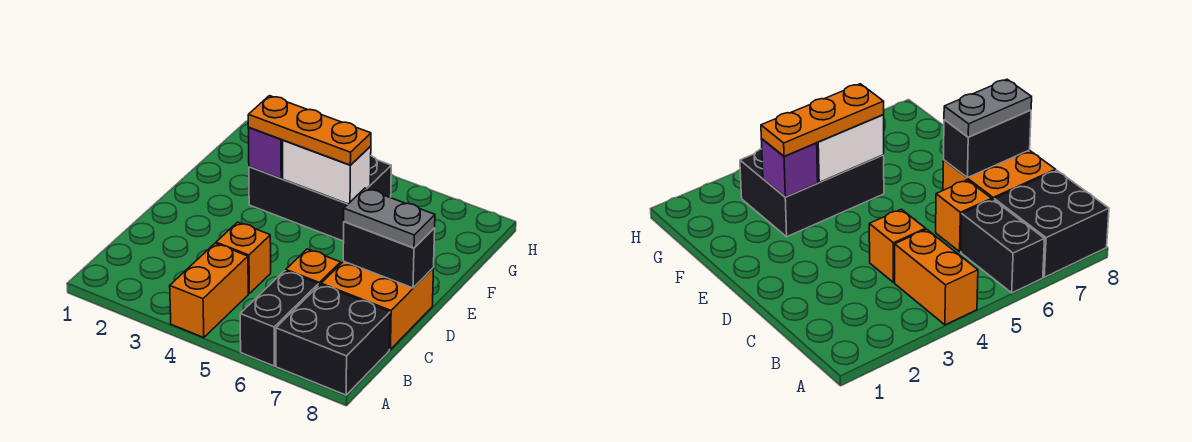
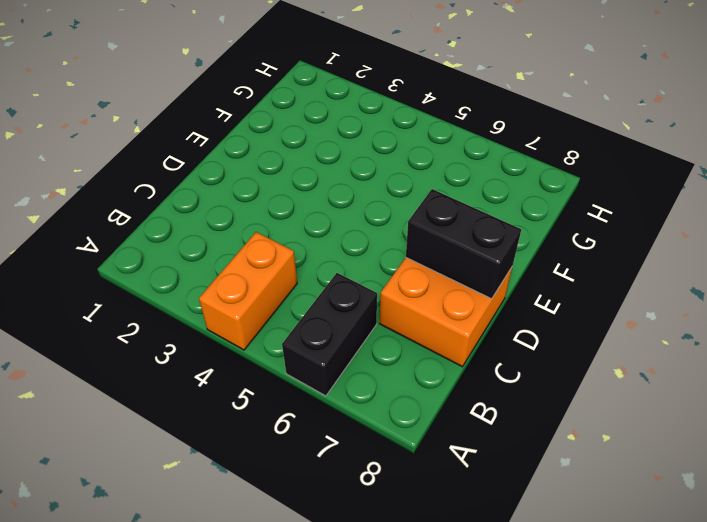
none -> black brick A7:B8 level 1
none -> orange brick C4 level 1
none -> orange brick C6 level 1

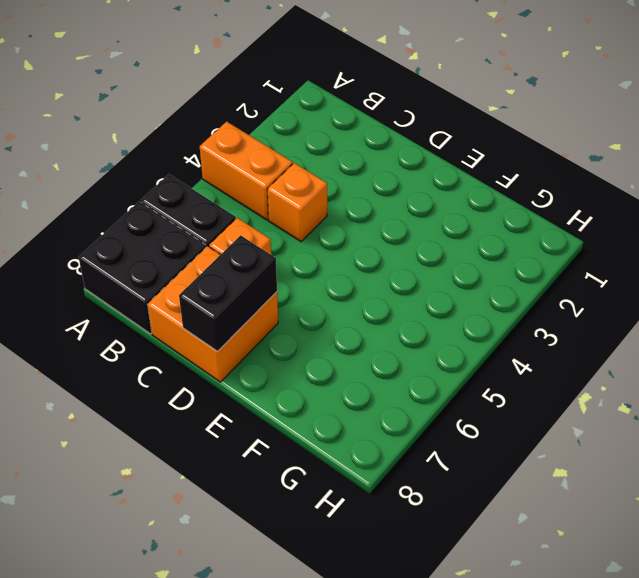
none -> black brick F3:G5 level 1
none -> purple brick F3 level 2
none -> white brick F4:F5 level 2

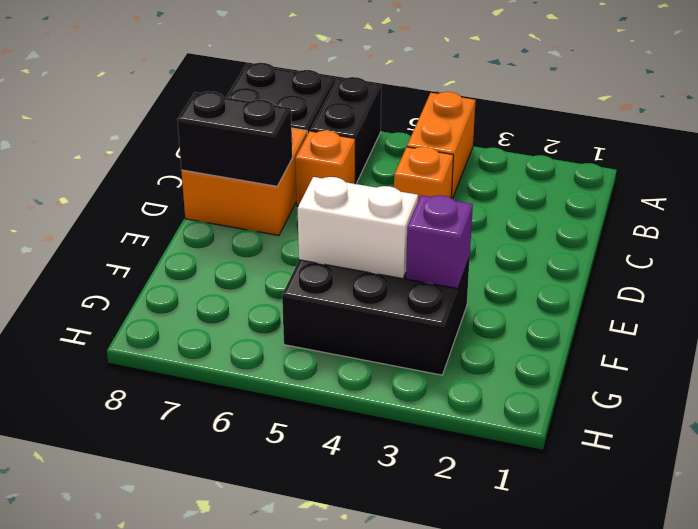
none -> grey plate D7:D8 level 3
none -> orange plate F3:F5 level 3

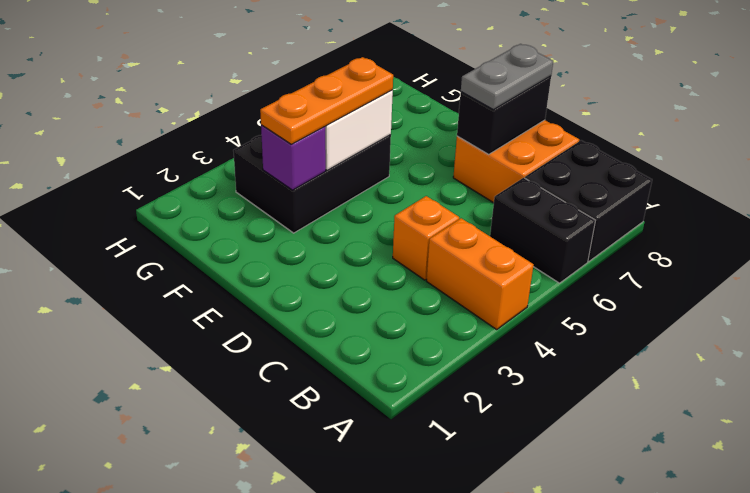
none -> orange brick C6 level 1

